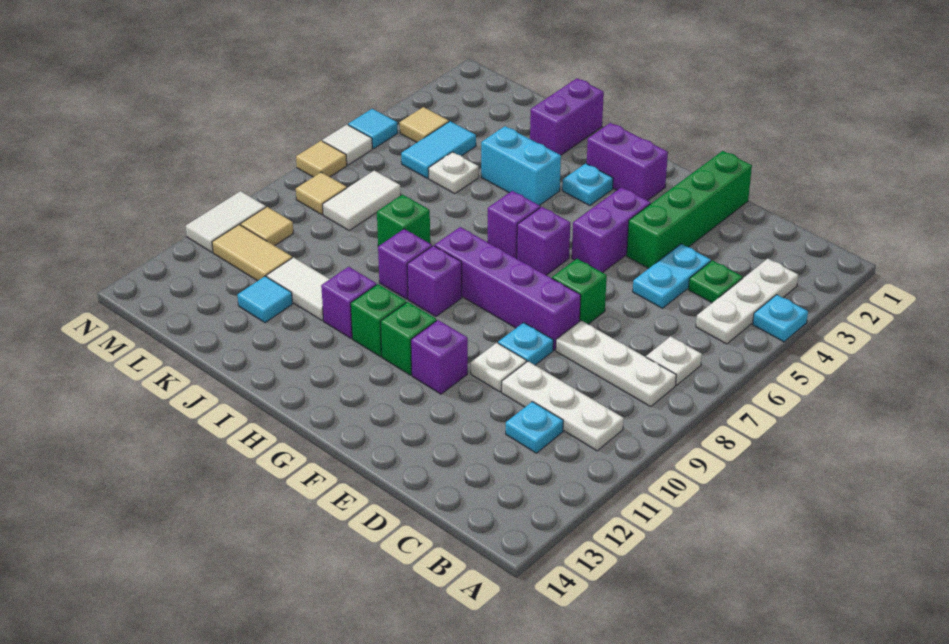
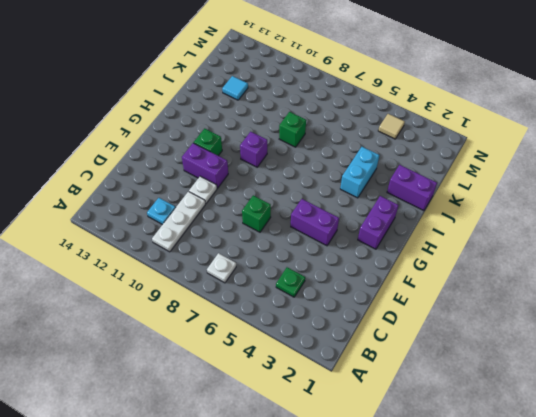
purple brick F10:F11 level 1 -> purple brick F11 level 1
none -> cyan plate A4 level 1
none -> white plate B3:B5 level 1
none -> white plate B8:D8 level 1
none -> cyan plate D4:D5 level 1

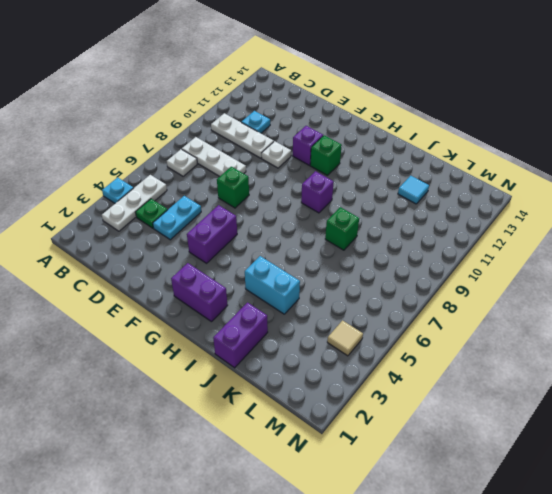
none -> green brick E1:E4 level 1
none -> purple brick E8:H8 level 1
none -> cyan plate E9 level 1
none -> purple brick G6 level 1

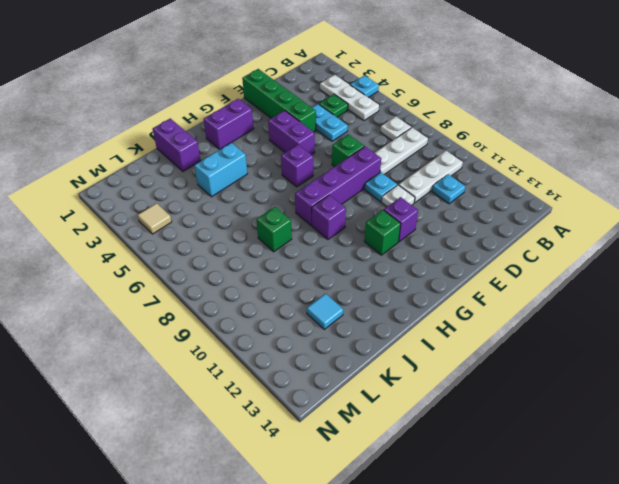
none -> cyan plate H3 level 1
none -> purple brick H6 level 1
none -> green brick H11 level 1
none -> purple brick I9 level 1

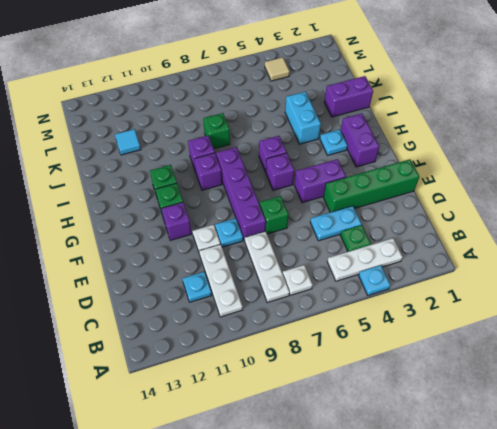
none -> purple brick I11 level 1
none -> white tile J11:K11 level 1
none -> white plate K5 level 1
none -> cyan tile L4:L5 level 1

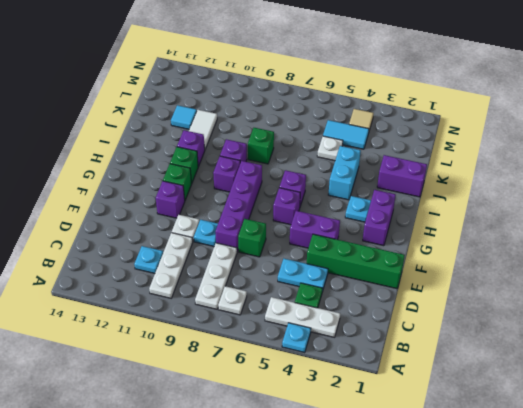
none -> white tile L7:L8 level 1
none -> tan tile L11:M11 level 1
none -> tan tile M8 level 1
none -> tan tile M10 level 1

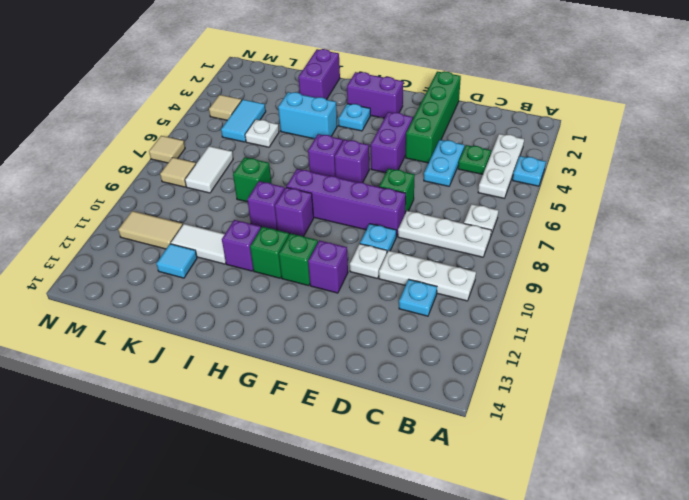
none -> tan tile M10 level 1
none -> cyan tile N5 level 1
none -> white tile N6 level 1
none -> white tile N10:N11 level 1

